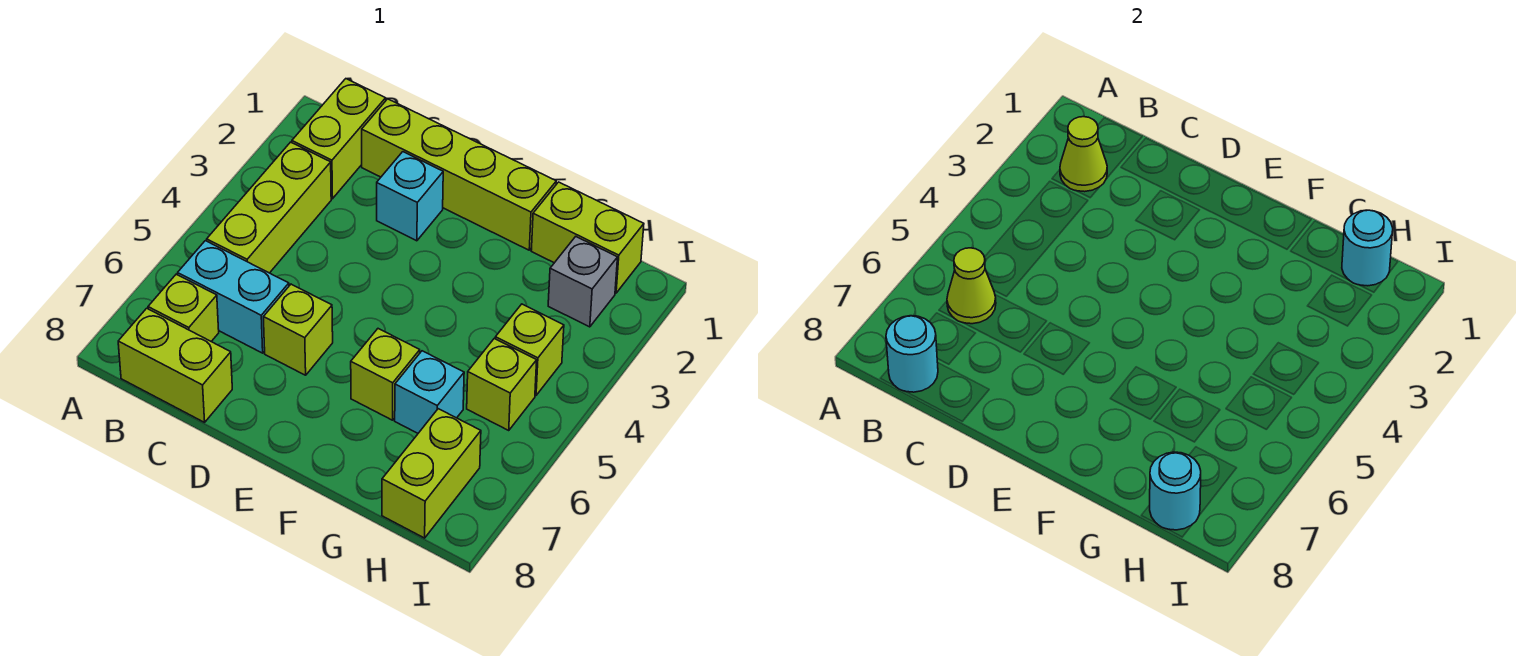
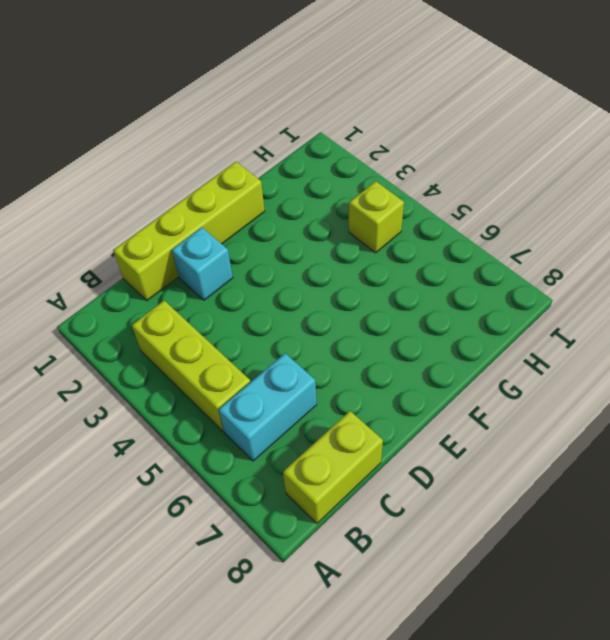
none -> lime brick B1:B2 level 1
none -> lime brick B7 level 1
none -> lime brick D6 level 1

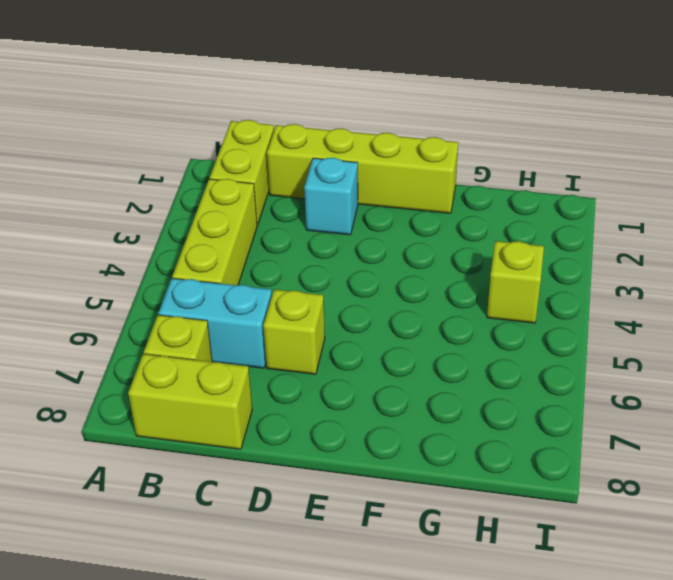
none -> lime brick F6 level 1
none -> lime brick G1:H1 level 1
none -> cyan brick G6 level 1

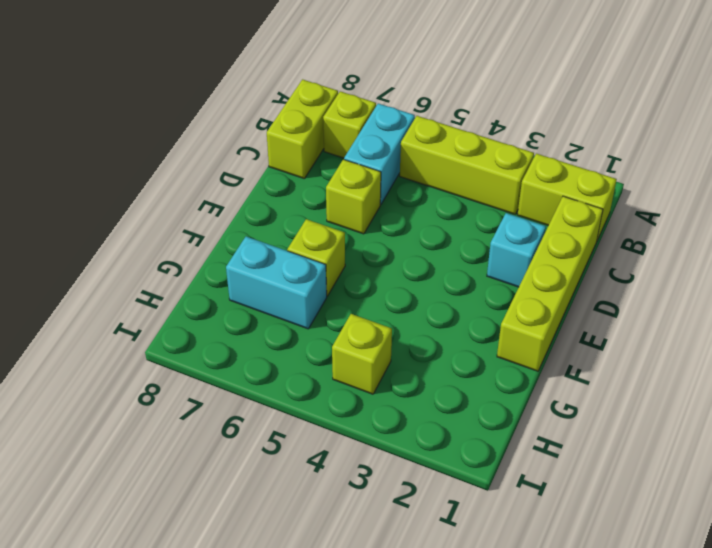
cyan brick G6:G7 level 1 -> cyan brick G6 level 1
none -> lime brick G1:H1 level 1
none -> grey brick H2 level 1
none -> lime brick H5 level 1

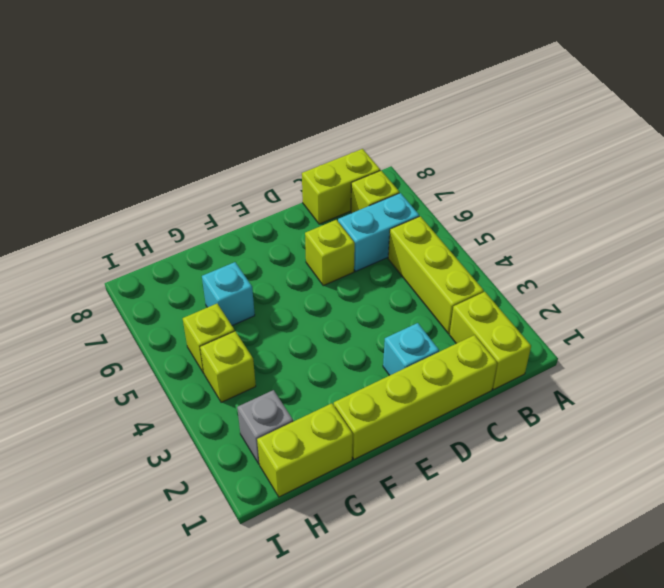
none -> lime brick F6 level 1
none -> lime brick H7:H8 level 1
none -> lime cone B2 level 2

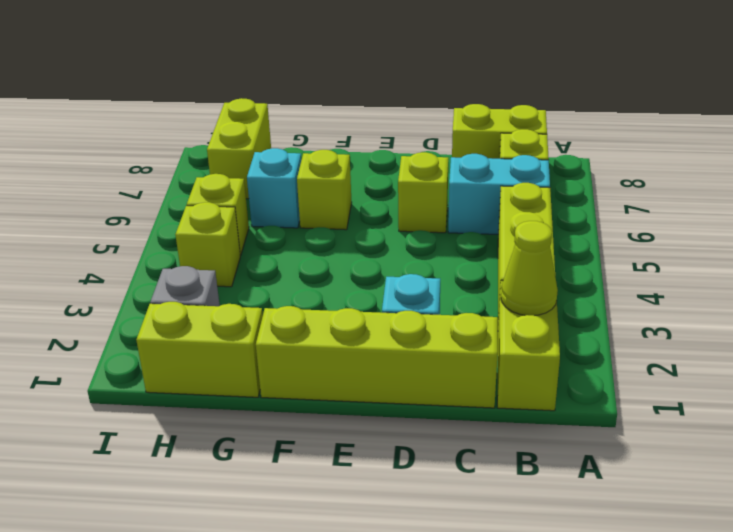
none -> lime cone B6 level 2
none -> cyan round brick B8 level 2
none -> cyan round brick H1 level 2

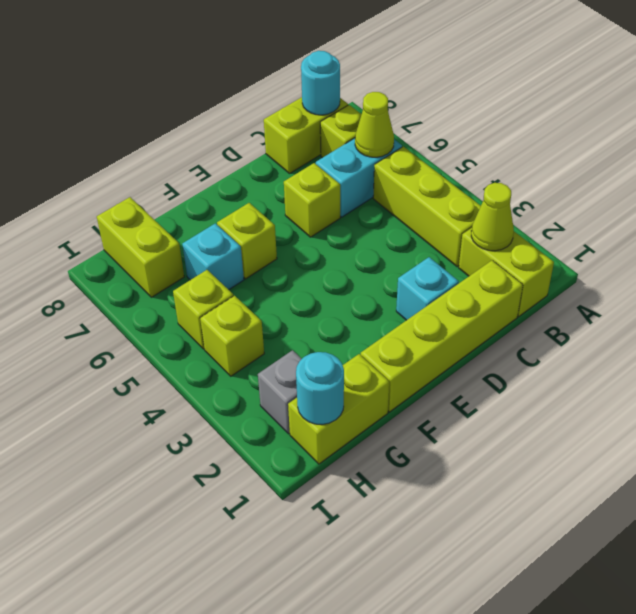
none -> cyan round brick H8 level 2

